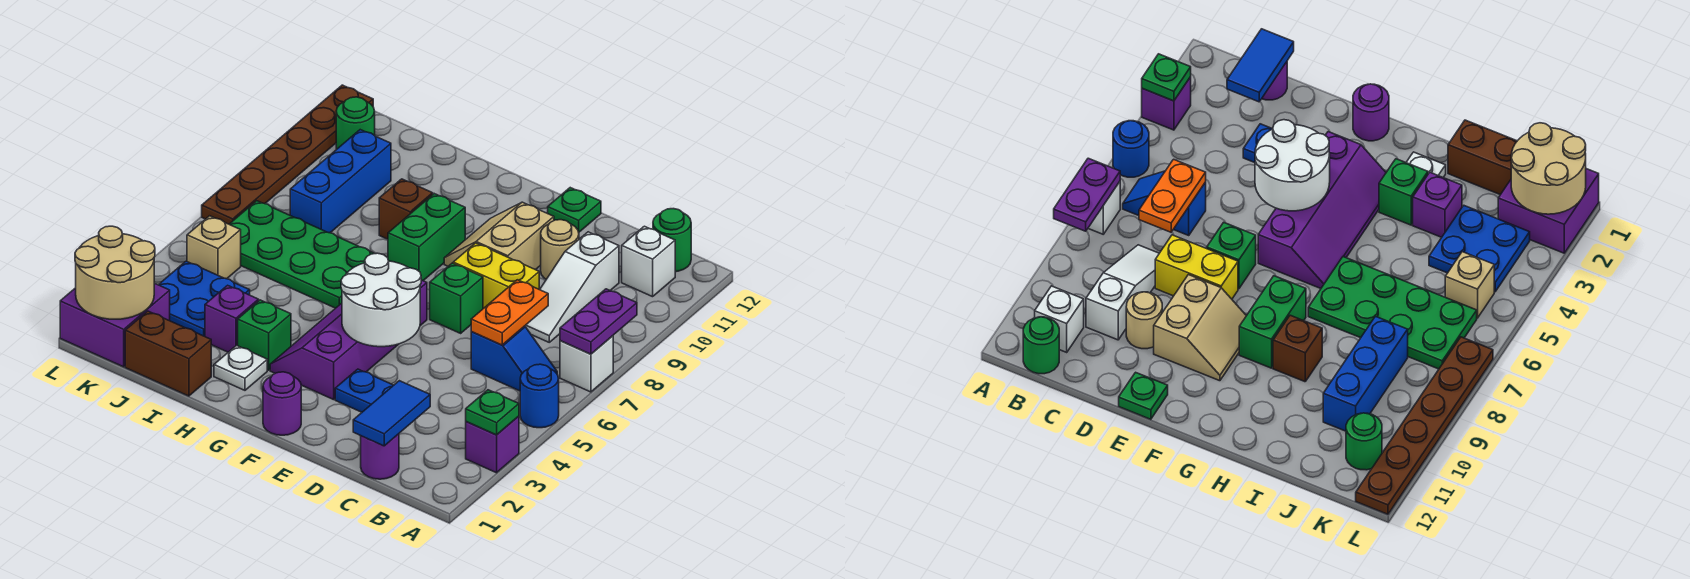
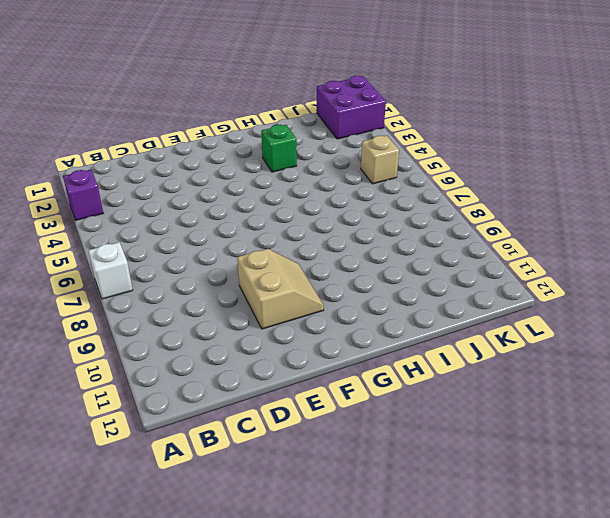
none -> blue round brick A5 level 1
none -> blue slope B6:C6 level 1 top C
none -> white brick B11 level 1
none -> green round brick B12 level 1

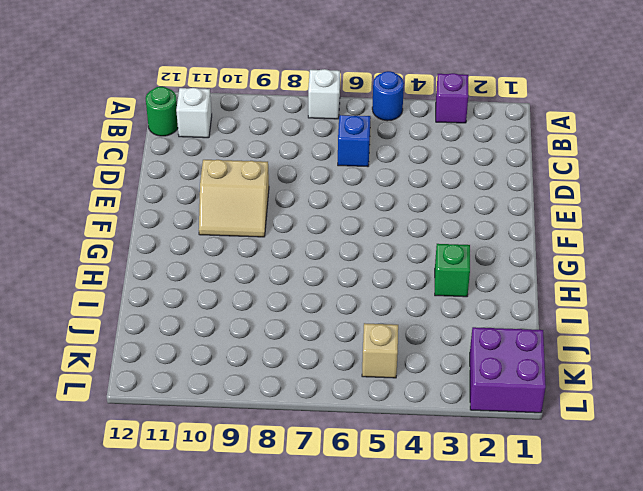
none -> purple round brick C1 level 1
none -> white slope C8:C10 level 1 top 10
none -> blue plate D3:E3 level 1
none -> yellow brick D8:E8 level 1

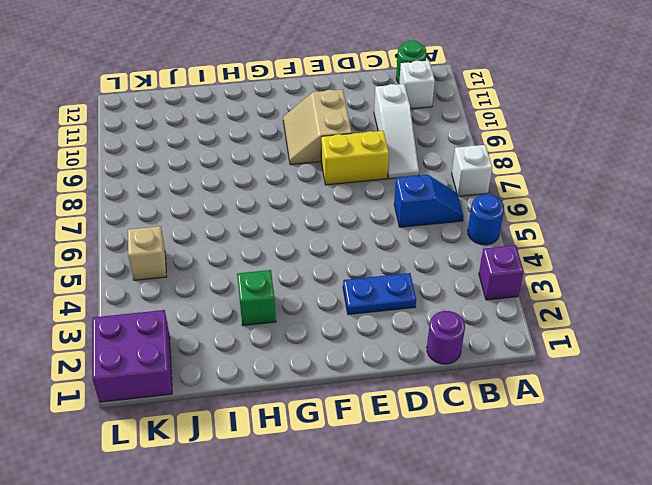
none -> tan round brick D10 level 1
none -> green brick E7 level 1
none -> green plate E12 level 1
none -> purple round brick F1 level 1

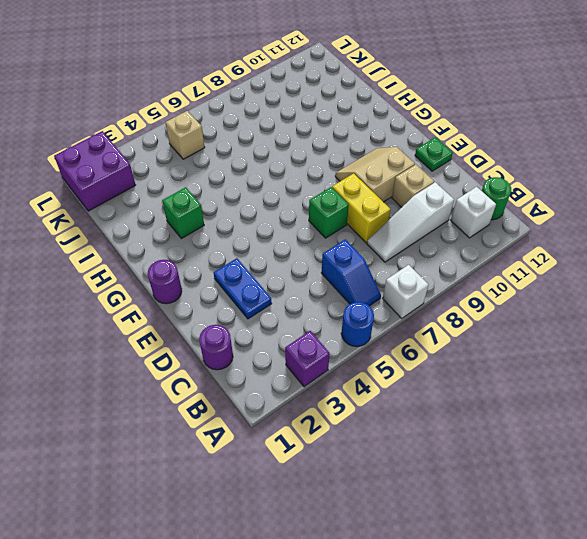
tan brick D10 level 1 -> tan round brick D10 level 1
none -> purple slope F3:G6 level 1 top F
none -> green brick G8:G9 level 1
none -> white plate H2 level 1
none -> green plate H6:K7 level 1

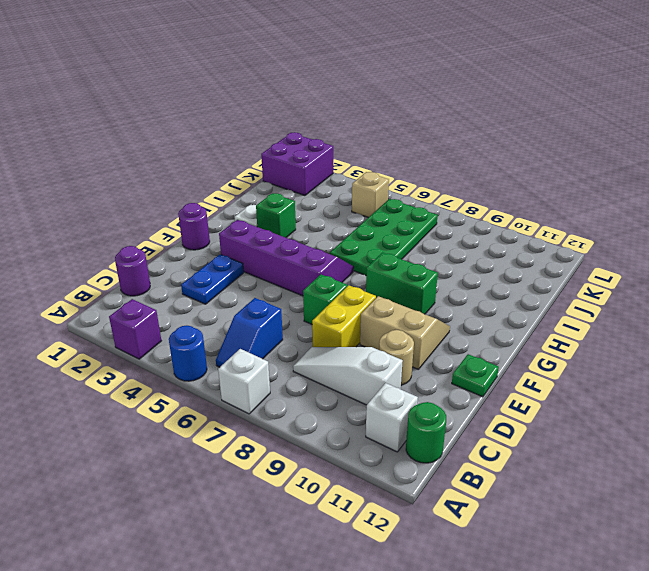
none -> brown brick H9 level 1
none -> brown brick I1:J1 level 1
none -> purple brick I3 level 1
none -> blue plate J3:K4 level 1

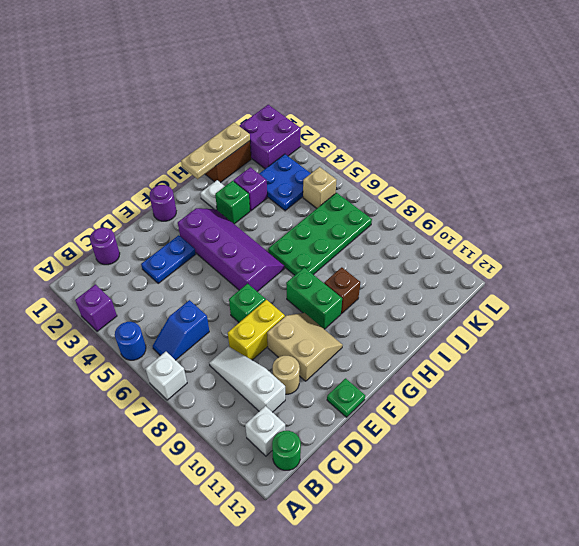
tan plate H1:J1 level 2 -> none
none -> blue brick J8:J10 level 1
none -> green round brick K11 level 1
none -> brown plate L7:L12 level 1
none -> green plate A3 level 2

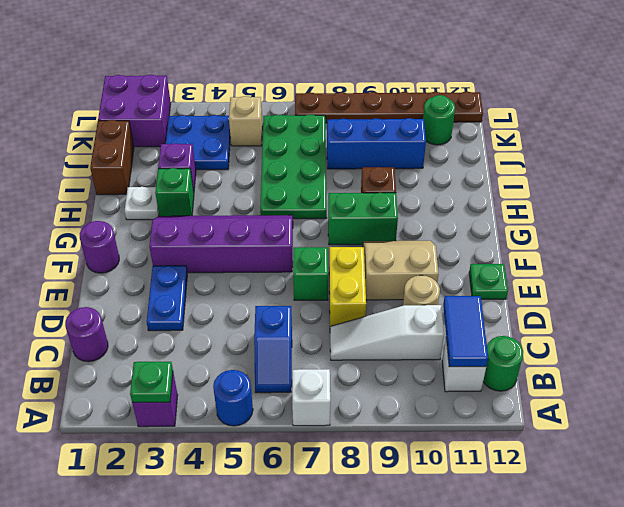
blue tile B11:C11 level 2 -> blue tile C1:C2 level 2
none -> purple plate A7:A8 level 2
none -> orange plate C6:C7 level 2
none -> white round brick E4:F5 level 2
none -> tan round brick K1:L2 level 2

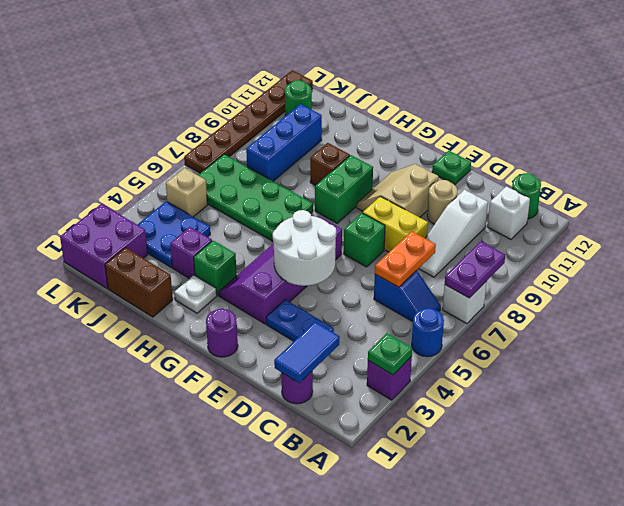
none -> tan round brick K1:L2 level 2

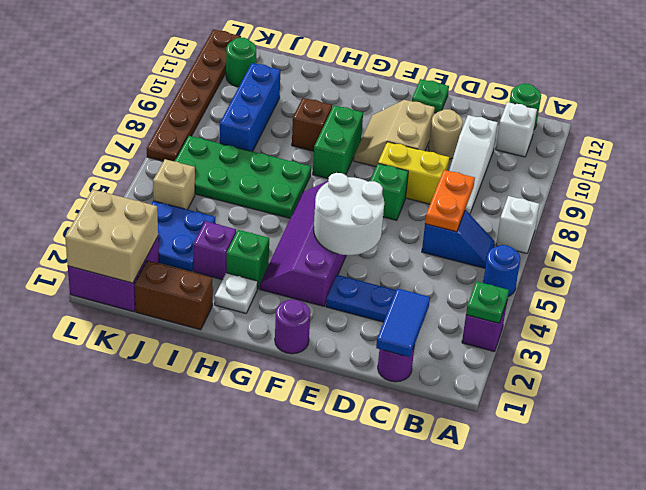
tan brick K1:L2 level 2 -> tan round brick K1:L2 level 2
none -> purple plate A7:A8 level 2

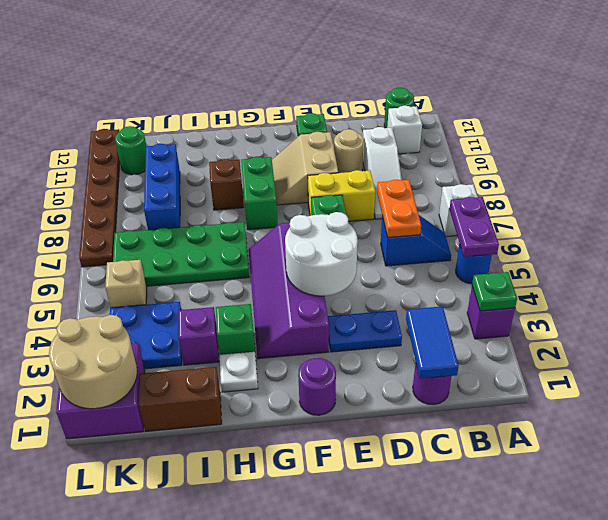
purple plate A5:A6 level 2 -> purple plate A7:A8 level 2

